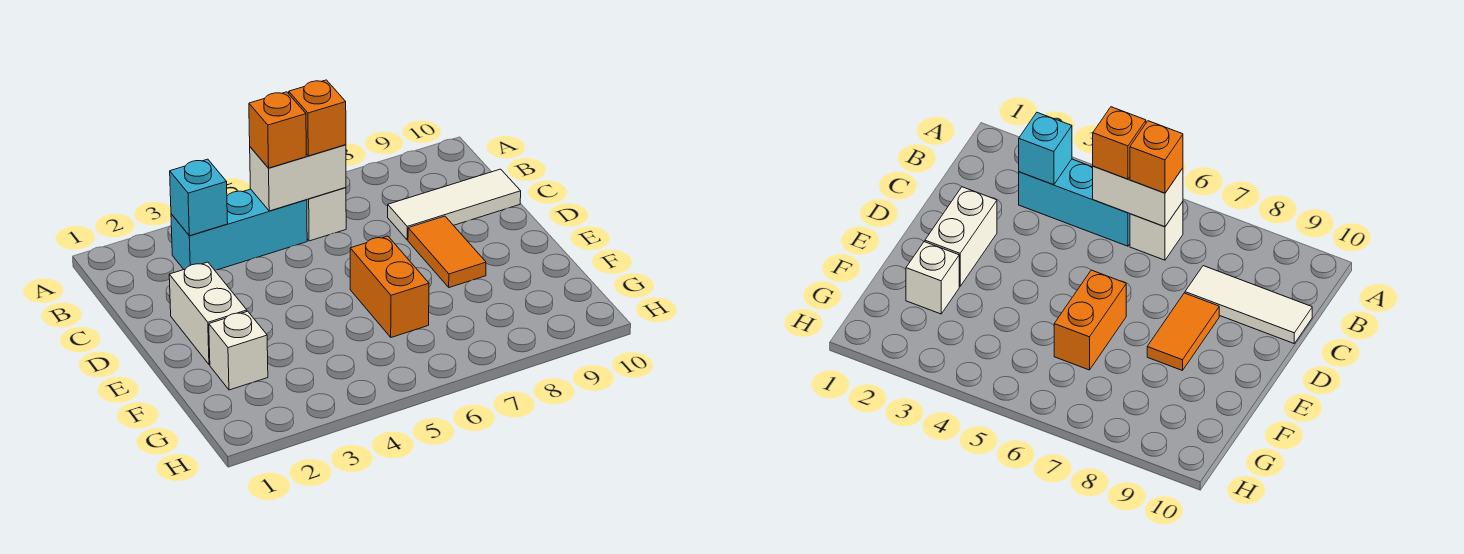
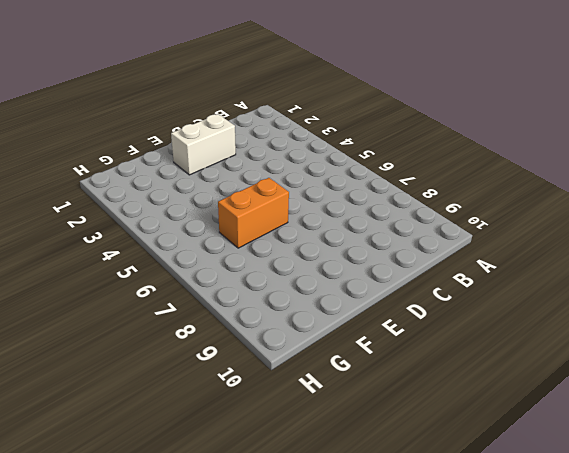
none -> cyan brick B3:B5 level 1
none -> white brick B6 level 1

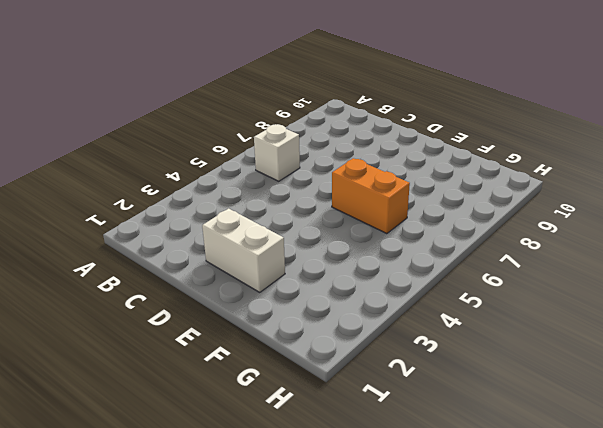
none -> cyan brick B3:B5 level 1
none -> white tile C8:C10 level 1

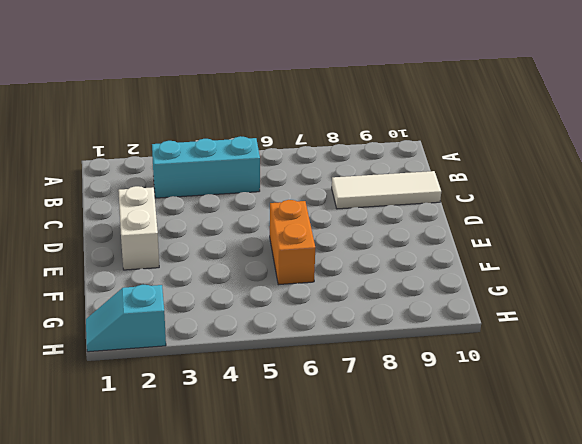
cyan slope H1:H2 level 1 top 2 -> none
none -> white brick B6 level 1
none -> orange tile D8:E8 level 1

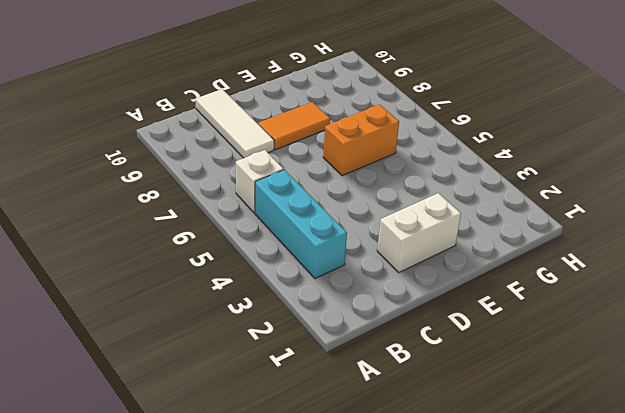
none -> white brick F2 level 1
none -> cyan brick B3 level 2

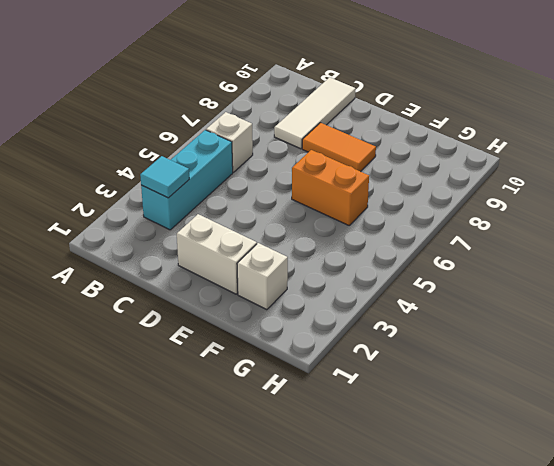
cyan tile B3 level 2 -> cyan brick B3 level 2
none -> white brick B5:B6 level 2
none -> orange brick B5 level 3

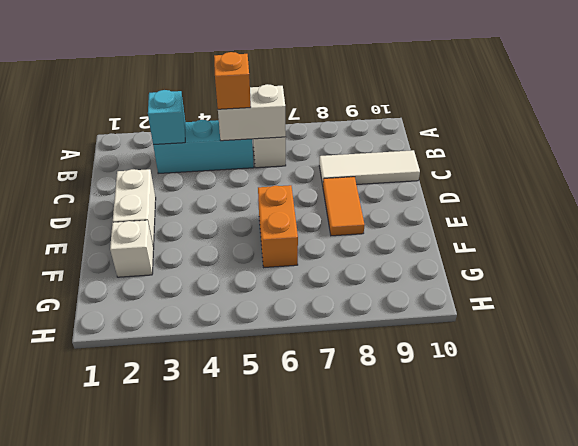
none -> orange brick B6 level 3

